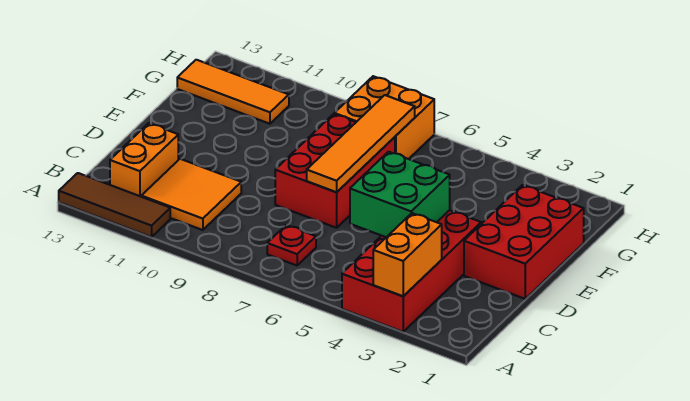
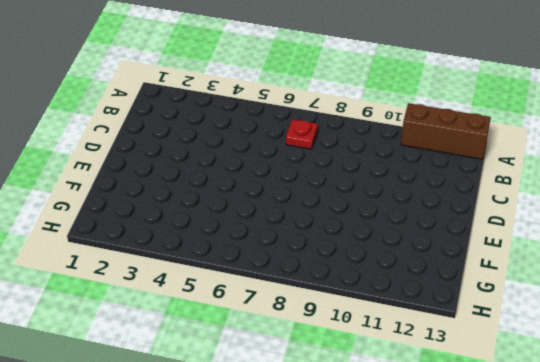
brown brick A11:A13 level 1 -> brown tile A11:A13 level 1
none -> red brick A3:D4 level 1
none -> orange tile B10:C11 level 1
none -> orange brick B12:C12 level 1

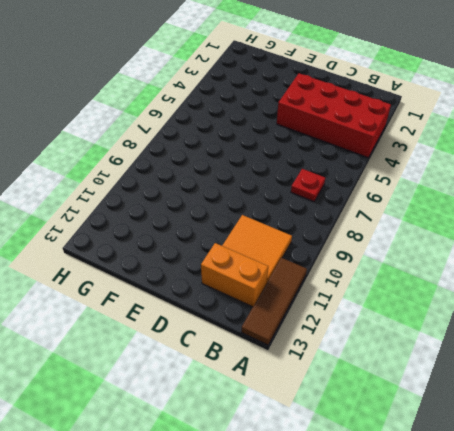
none -> red brick D1:F2 level 1
none -> red brick D7:F8 level 1
none -> orange brick G7:H8 level 1

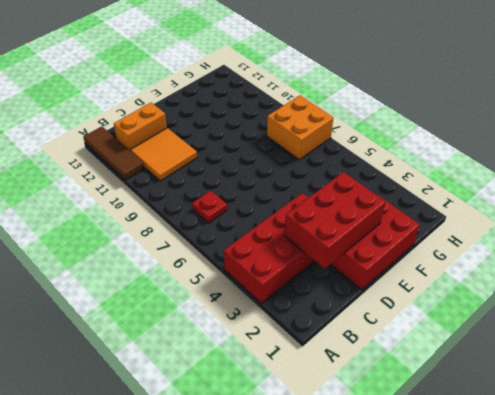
red brick C2:E3 level 2 -> red brick D7:F8 level 1
none -> orange tile G11:G13 level 1
none -> orange brick A3:B3 level 2
none -> green brick C4:D5 level 2

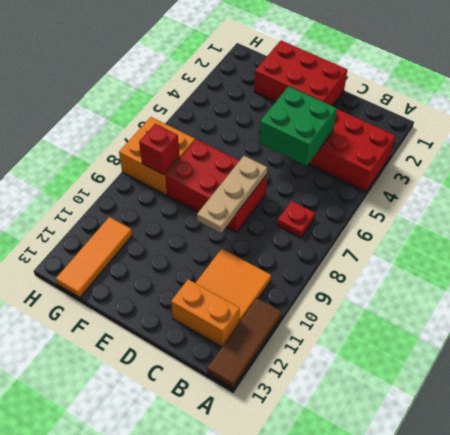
tan plate D7:D9 level 2 -> orange tile D7:G7 level 2
red brick G8 level 2 -> none
none -> orange brick A3:B3 level 2

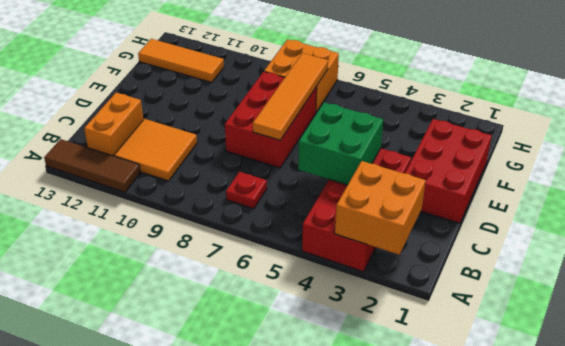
orange brick A2:B3 level 2 -> orange brick A3:B3 level 2

